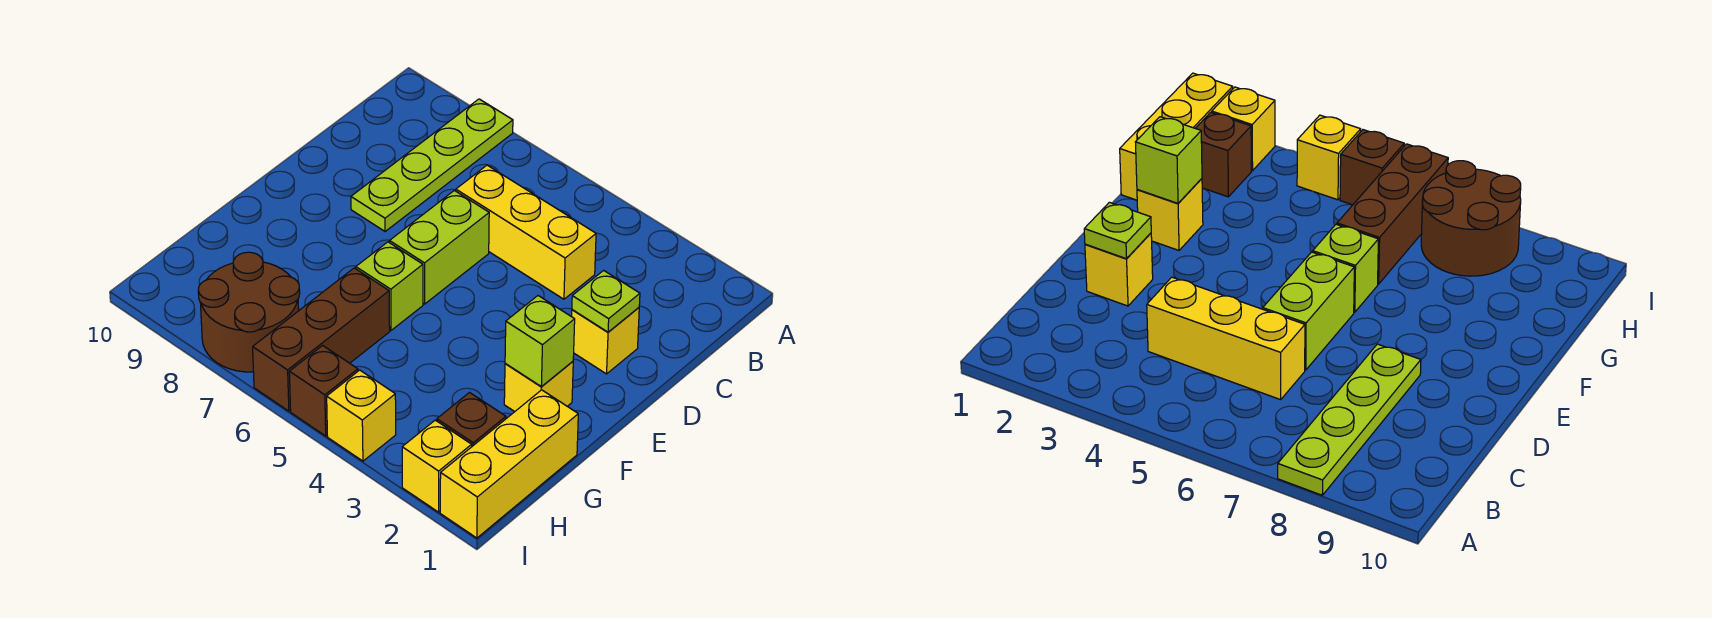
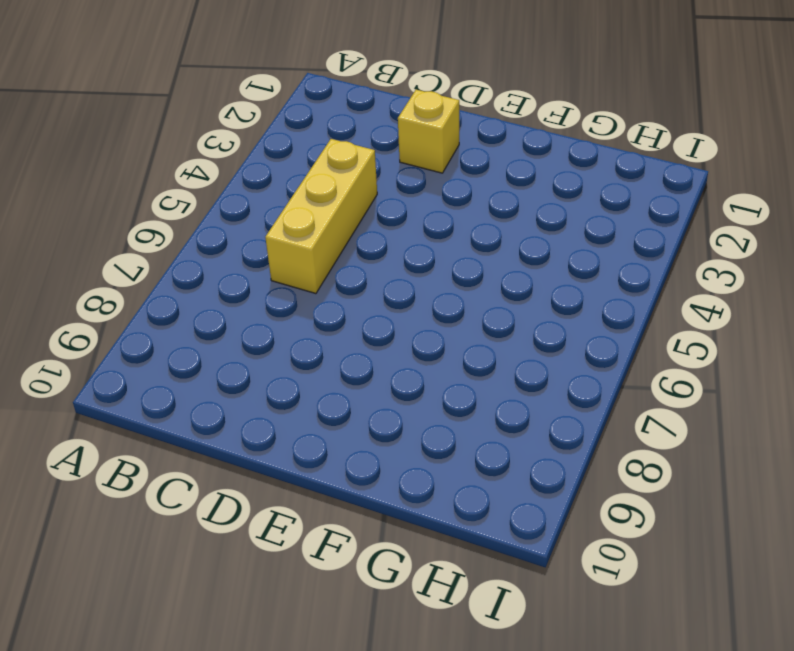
none -> lime plate A8:D8 level 1
none -> lime brick D6:E6 level 1
none -> yellow brick F2 level 1

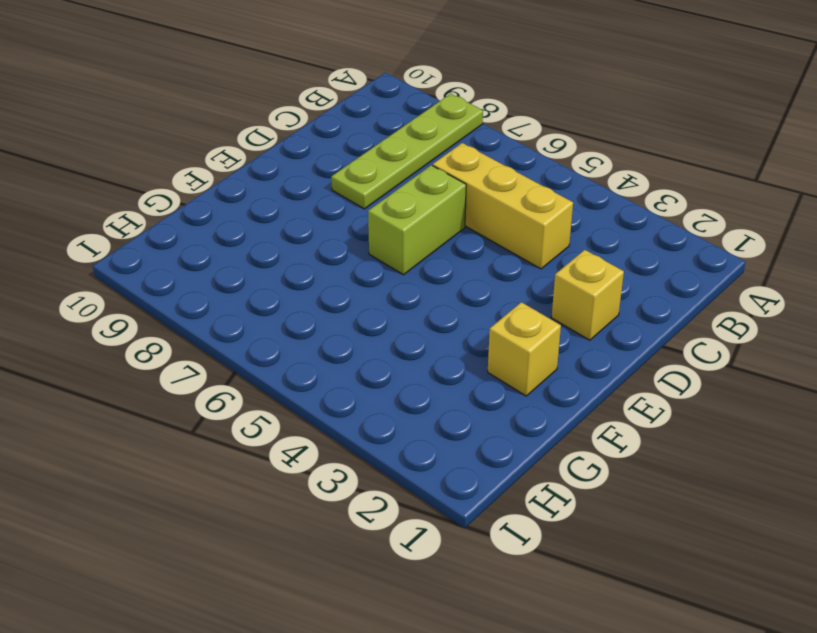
none -> lime brick F6 level 1
none -> yellow brick G1:I1 level 1
none -> brown brick G6:I6 level 1

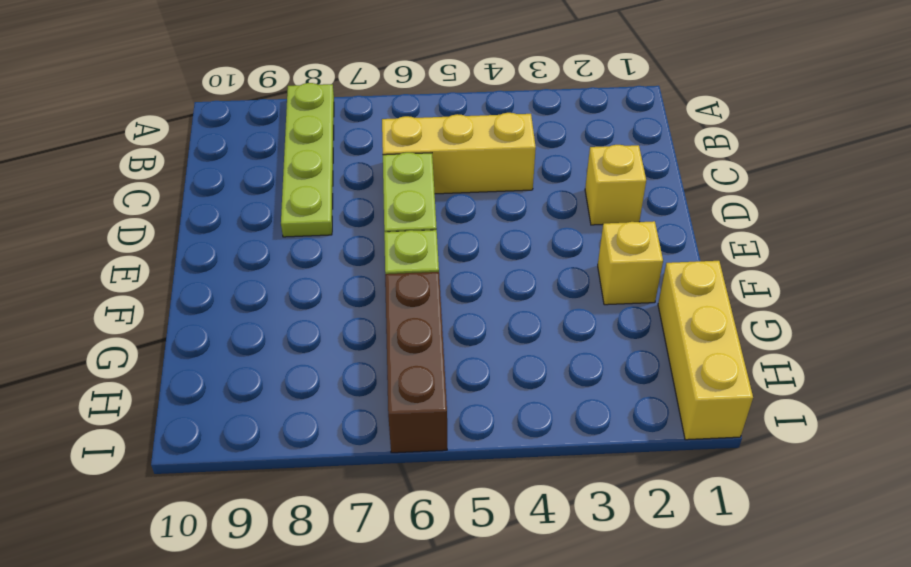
none -> brown brick H2 level 1
none -> brown round brick H7:I8 level 1
none -> yellow brick I2 level 1

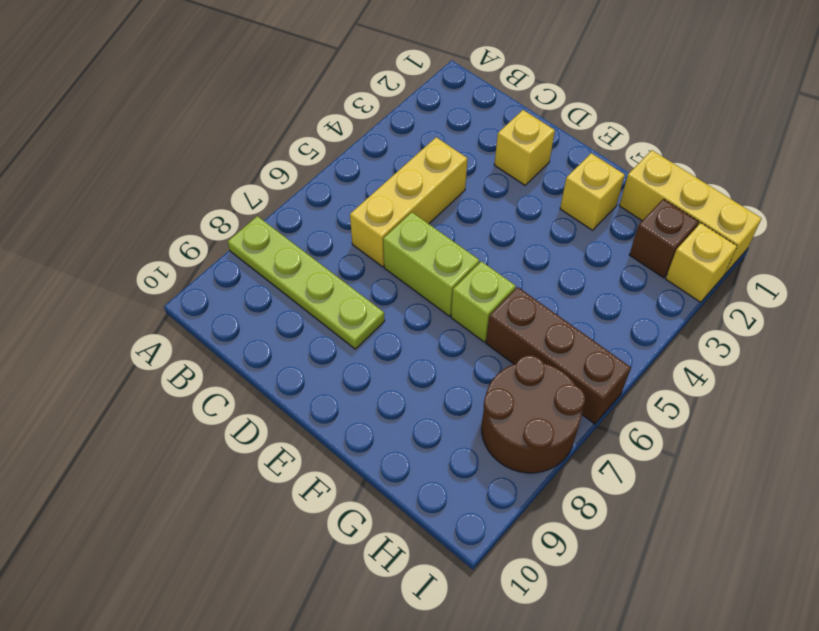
none -> yellow brick I4 level 1
none -> brown brick I5 level 1
none -> lime plate D2 level 2

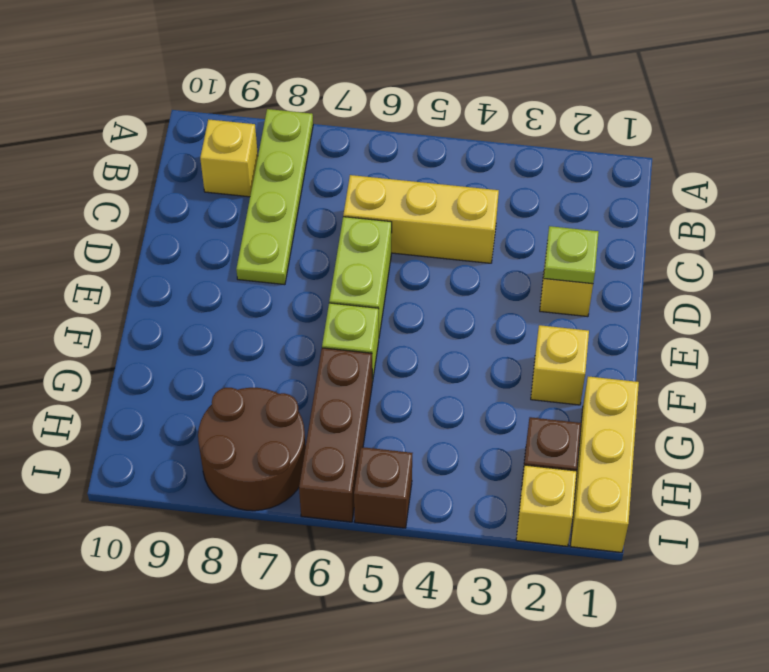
yellow brick B9 level 1 -> yellow brick I4 level 1
none -> lime brick F2 level 2

